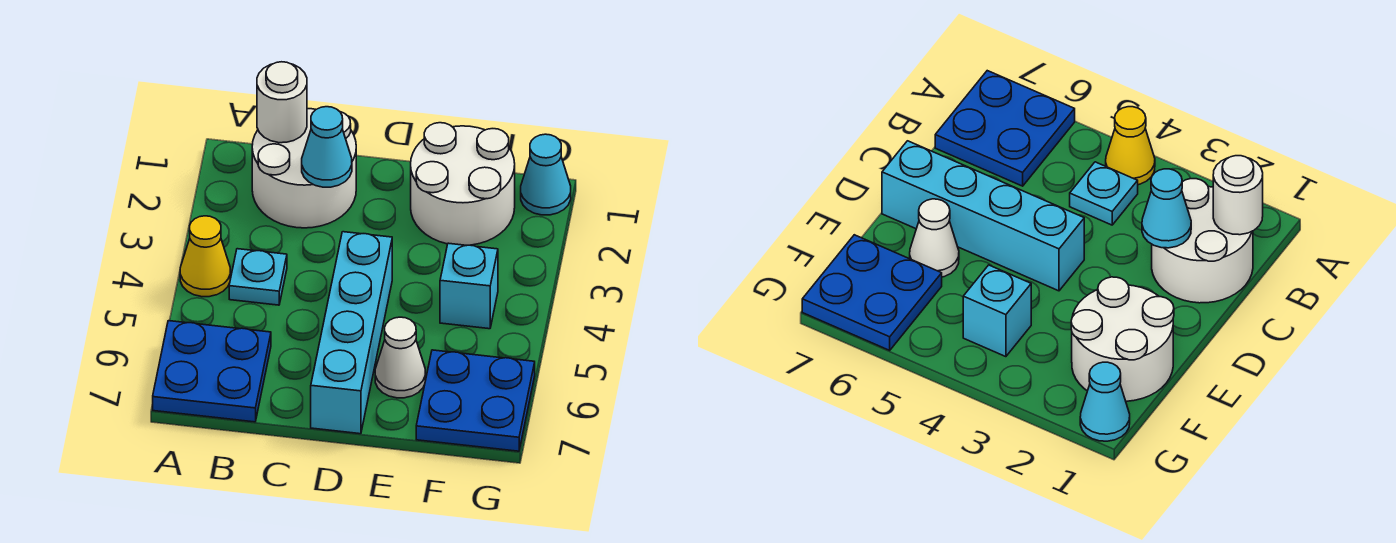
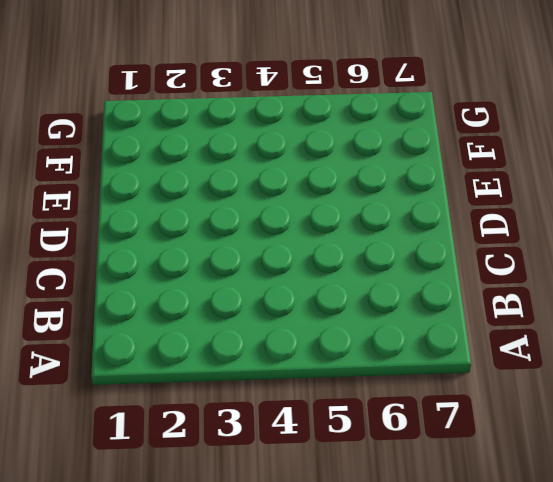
none -> yellow cone A4 level 1
none -> blue plate A6:B7 level 1
none -> white round brick B1:C2 level 1

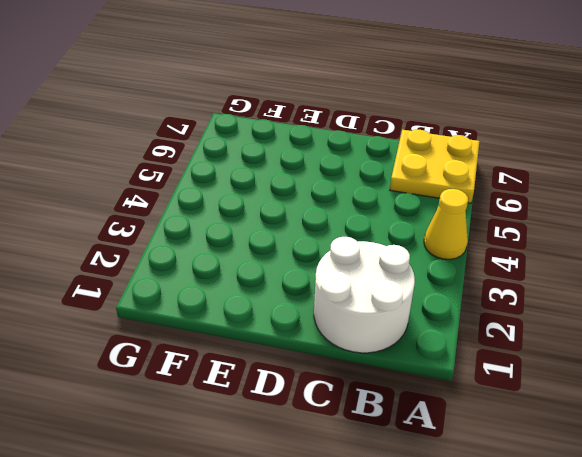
yellow plate A6:B7 level 1 -> blue plate A6:B7 level 1
none -> cyan plate B4 level 1
none -> cyan brick D4:D7 level 1
none -> white round brick E1:F2 level 1

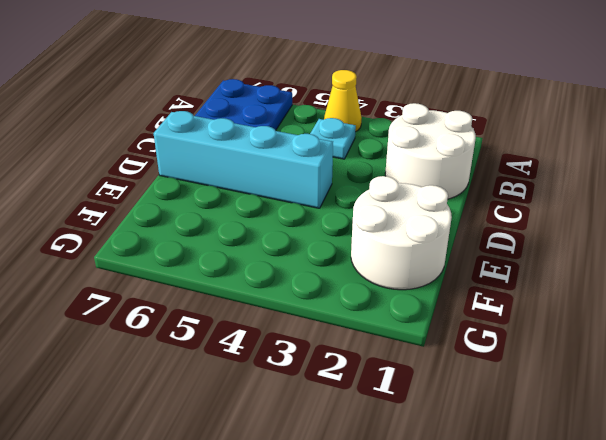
none -> white cone E6 level 1
none -> cyan brick F4 level 1
none -> blue plate F6:G7 level 1

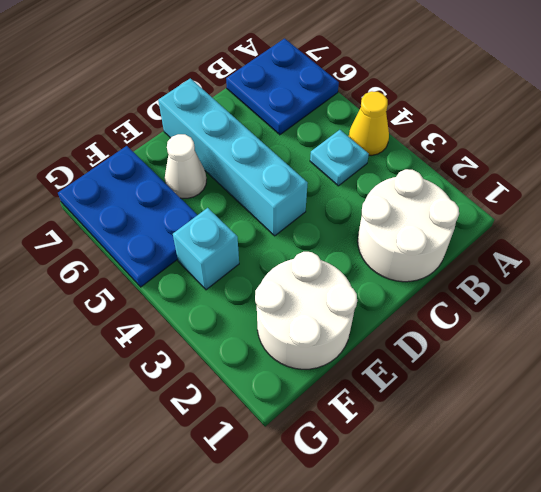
blue plate F5:G7 level 1 -> blue plate F6:G7 level 1
none -> cyan cone G1 level 1
none -> white round brick B1 level 2
none -> cyan cone C2 level 2

